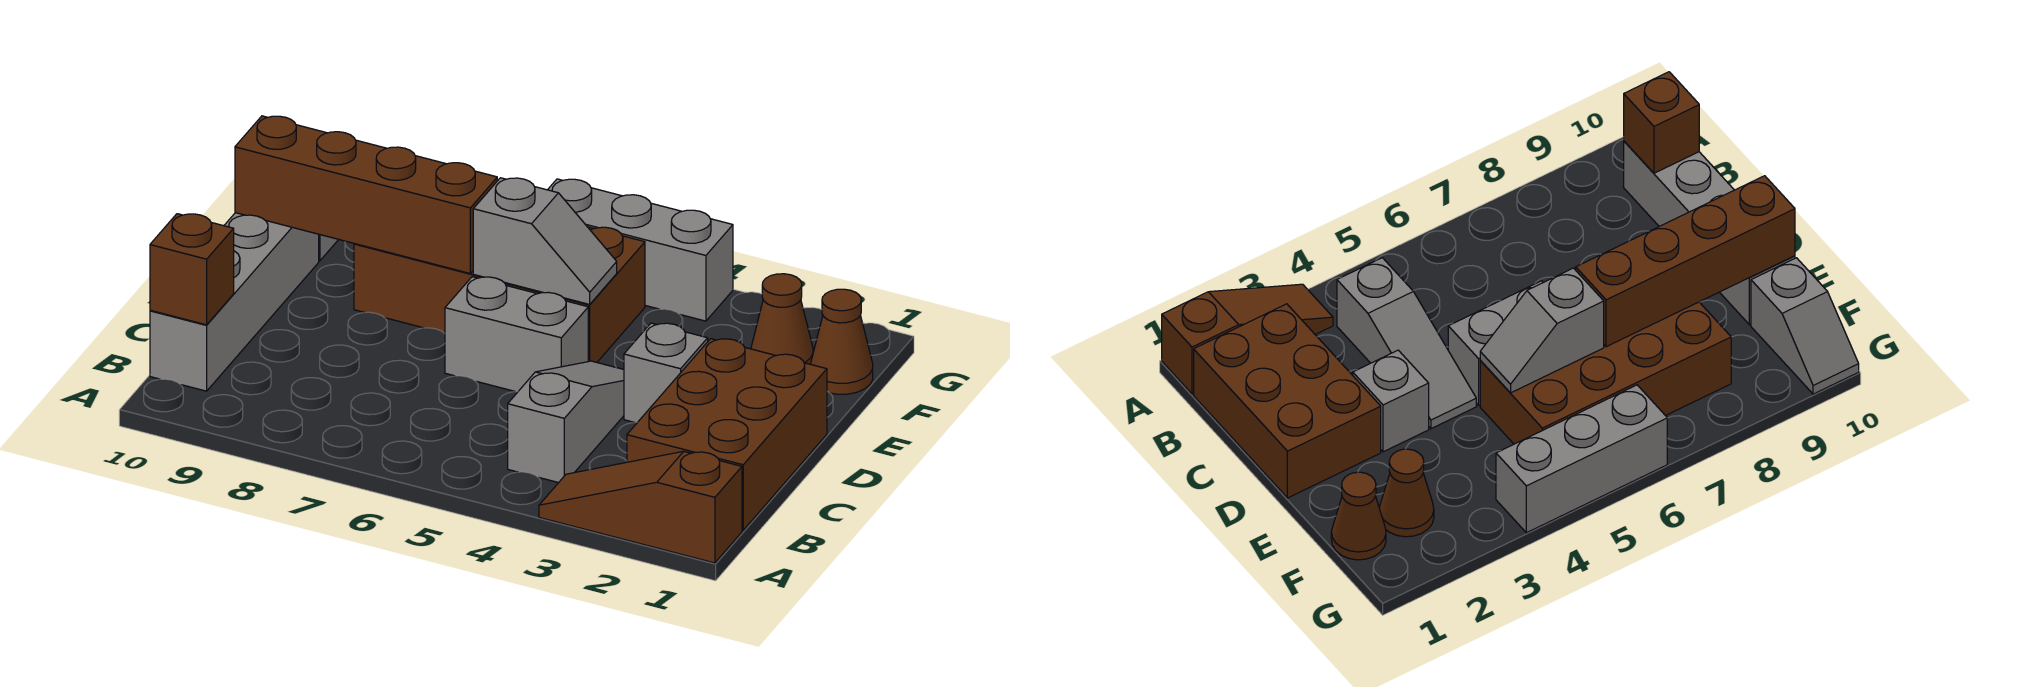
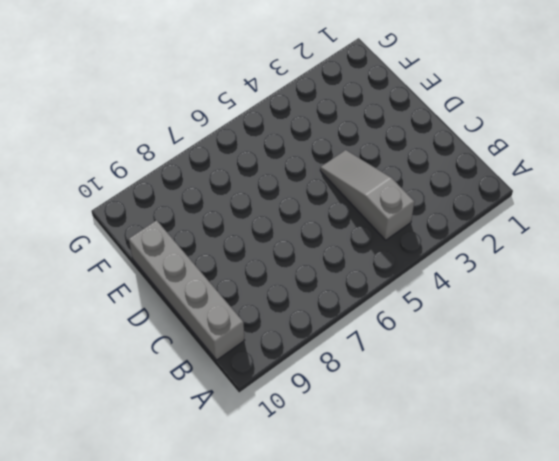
none -> brown slope A1:A3 level 1 top 1
none -> brown brick B1:D2 level 1
none -> grey brick D3 level 1

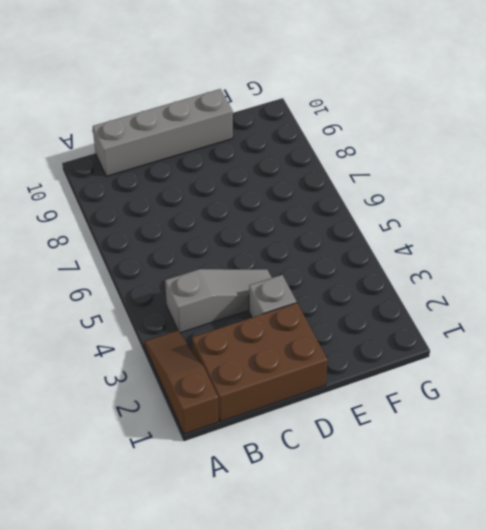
none -> grey brick D5:D6 level 1
none -> brown brick E5:F8 level 1
none -> brown cone F1 level 1

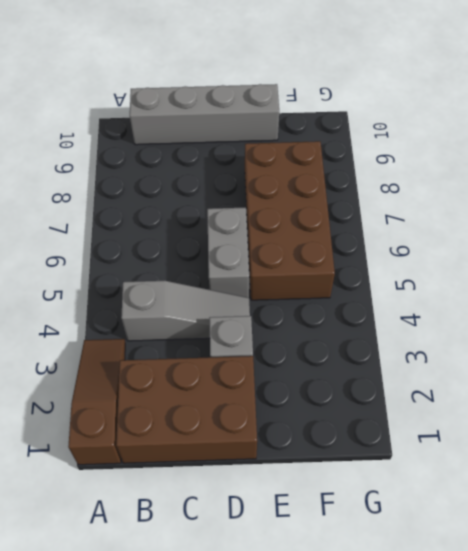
none -> brown cone F1 level 1
none -> brown cone F2 level 1
none -> grey slope F10:G10 level 1 top F

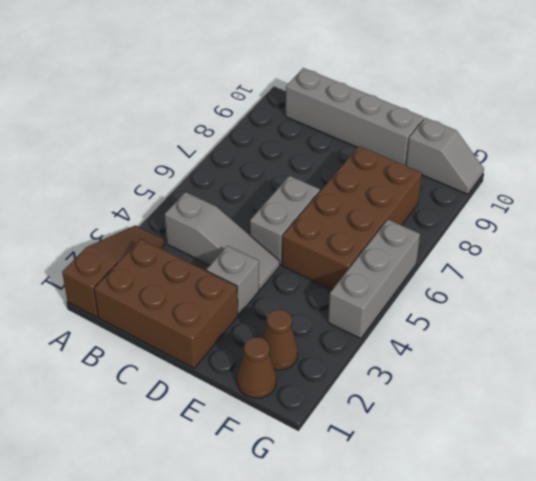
none -> brown brick B10 level 2
none -> grey slope E5:E6 level 2 top 6
none -> brown brick E7:E10 level 2

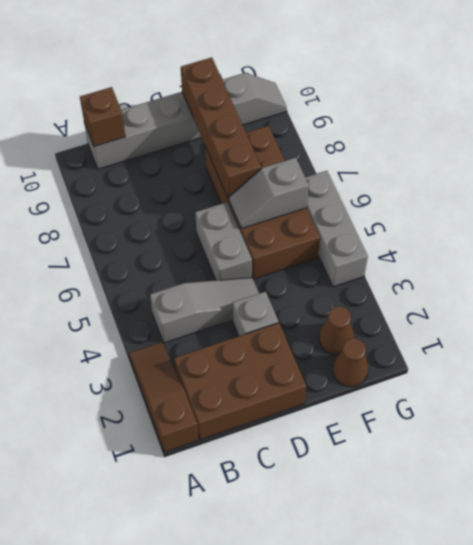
grey slope E6:F6 level 2 top F -> grey slope E5:E6 level 2 top 6

